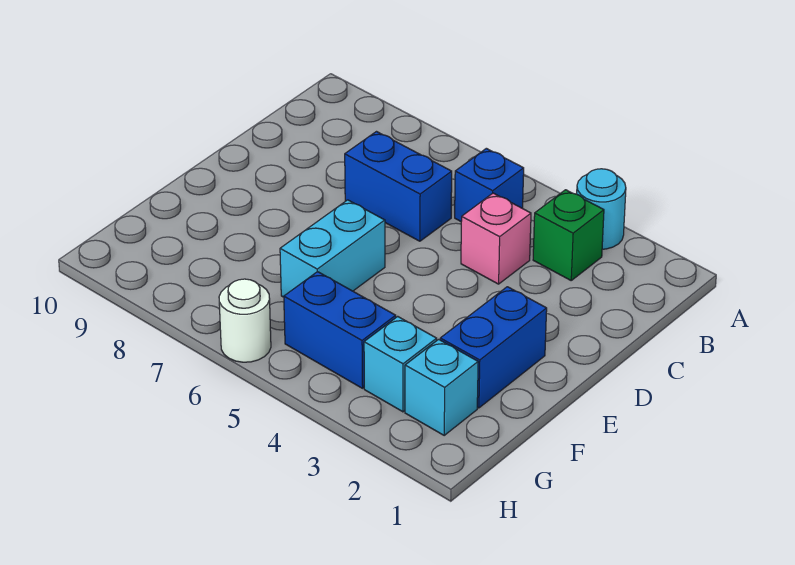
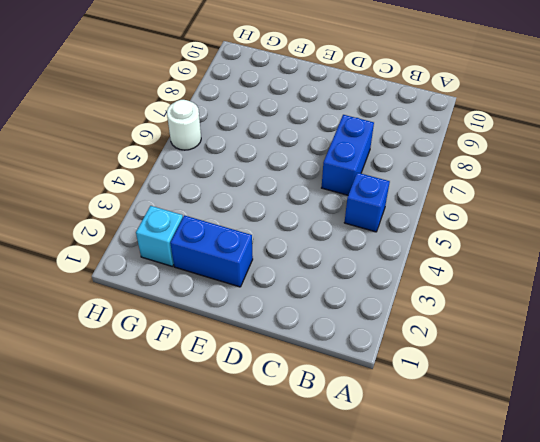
none -> cyan round brick A3 level 1
none -> green brick B3 level 1

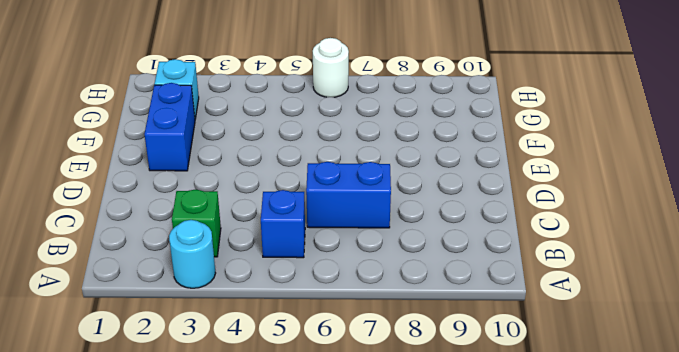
none -> pink brick C4 level 1
none -> cyan brick E6:F6 level 1

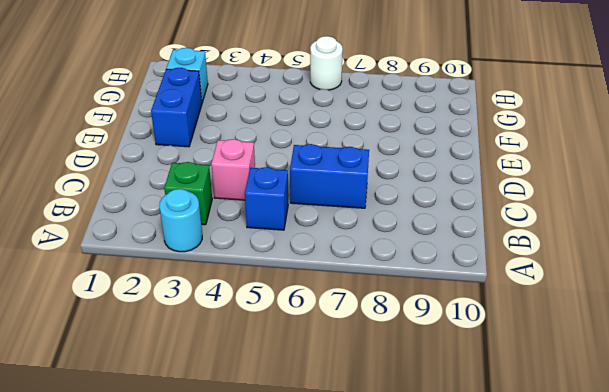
none -> cyan brick E6:F6 level 1
none -> cyan brick G3 level 1

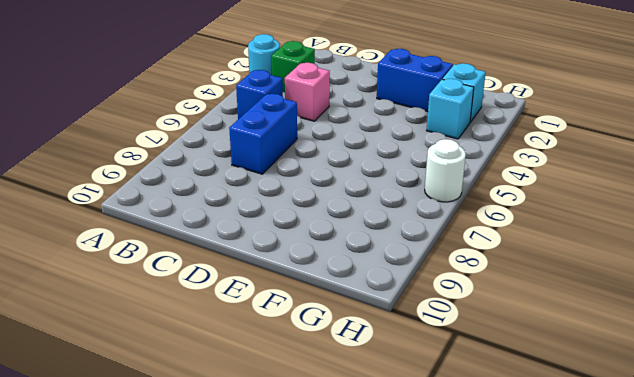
none -> cyan brick E6:F6 level 1
none -> blue brick G4:G5 level 1

